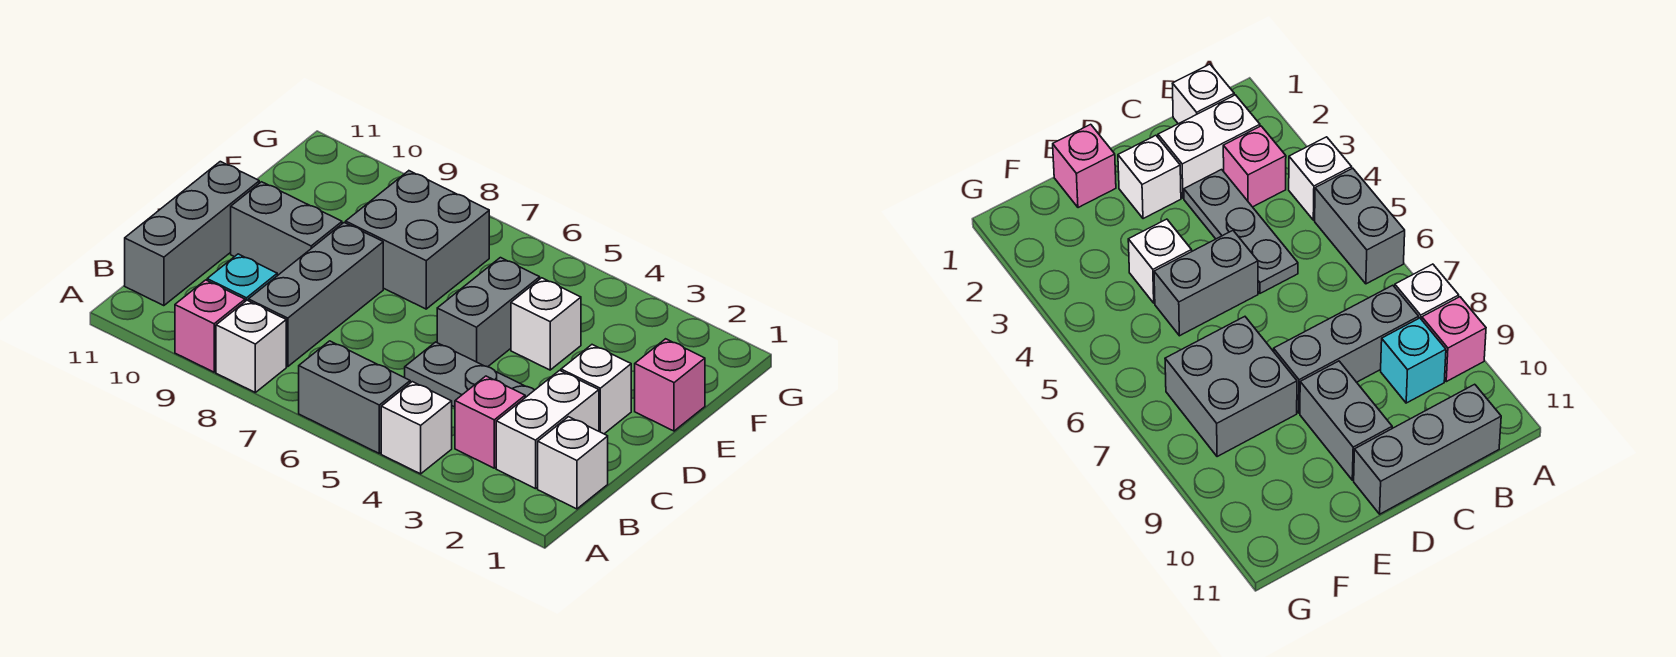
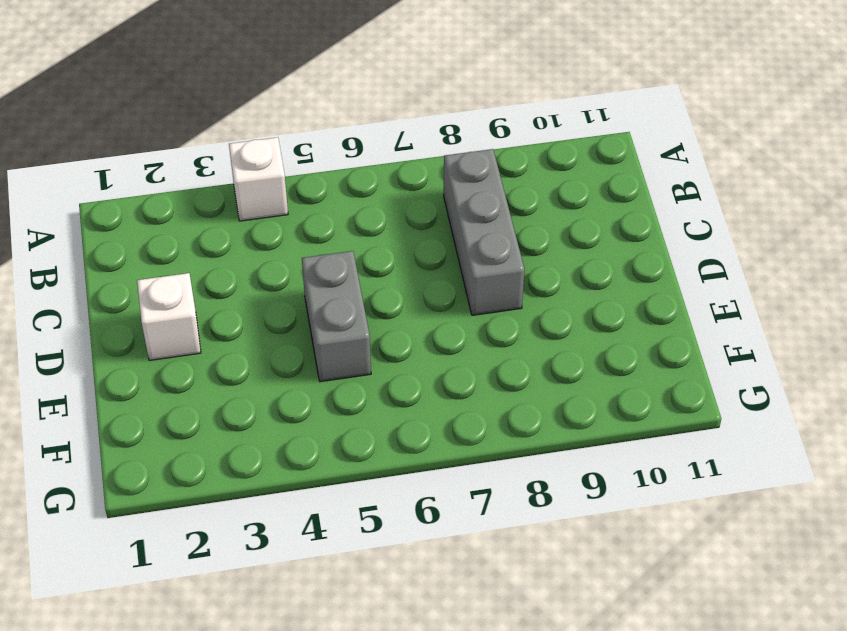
none -> grey brick A5:A6 level 1
none -> white brick A8 level 1
none -> pink brick A9 level 1

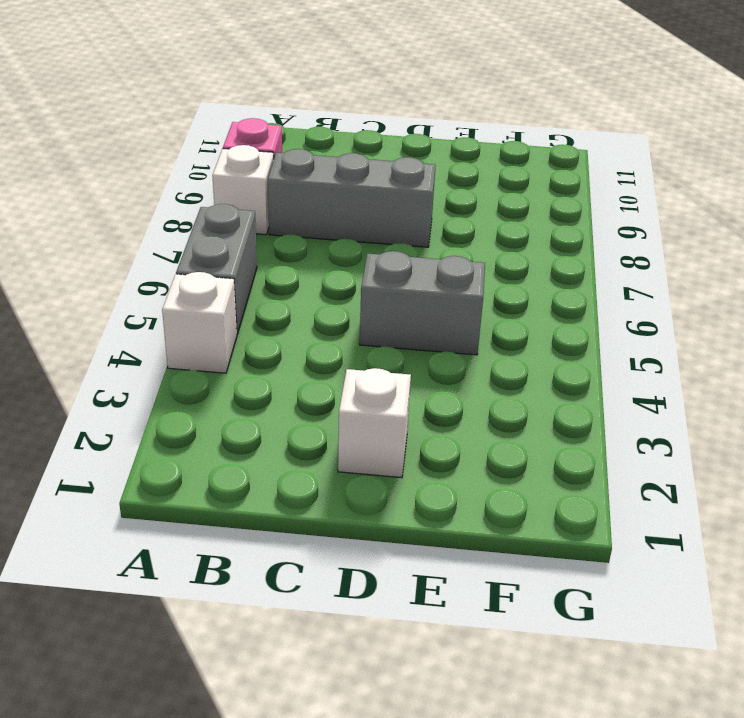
none -> white brick B1 level 1
none -> white brick B2:C2 level 1
none -> pink brick B3 level 1

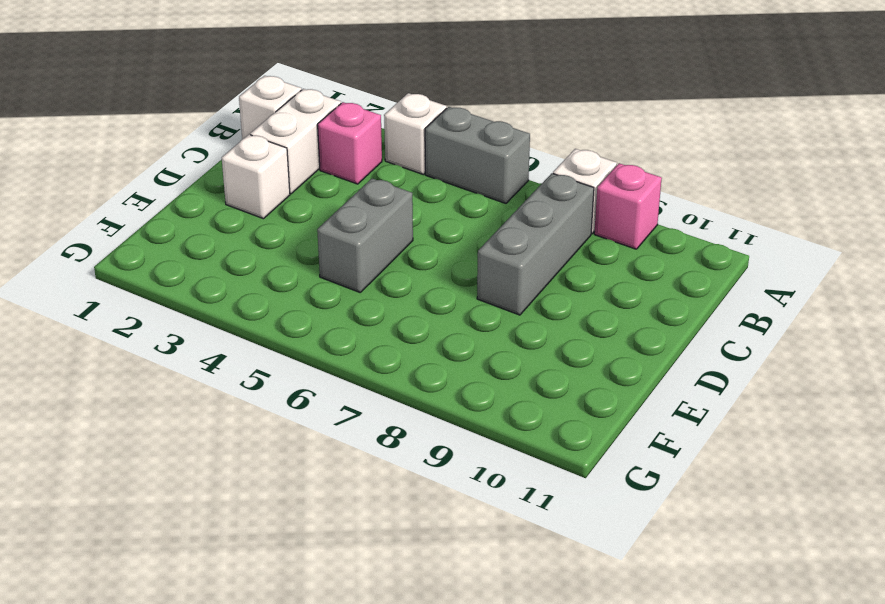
none -> cyan brick B9 level 1
none -> grey brick B11:D11 level 1
none -> grey plate C3:C5 level 1

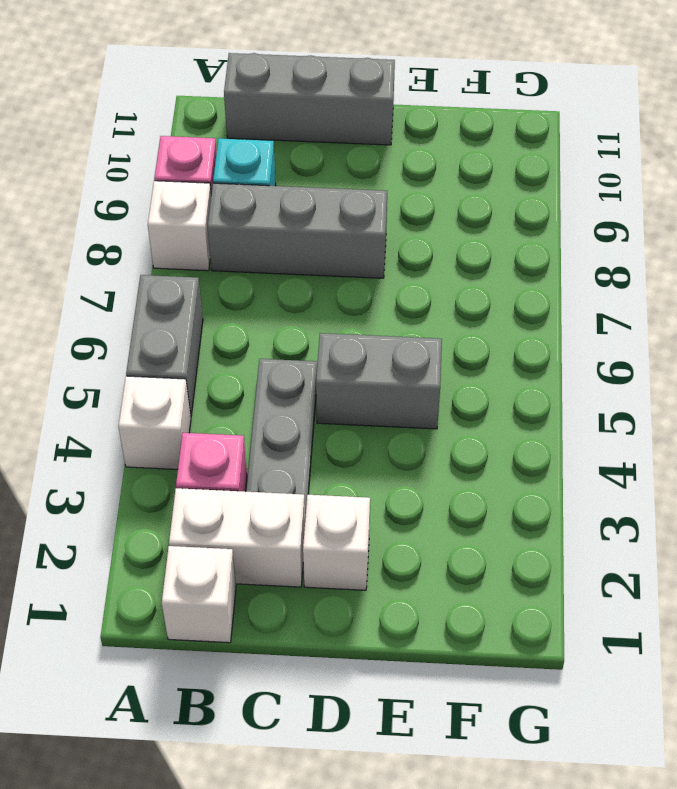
none -> grey brick D9:D10 level 1
none -> pink brick E1 level 1
none -> white brick E4 level 1

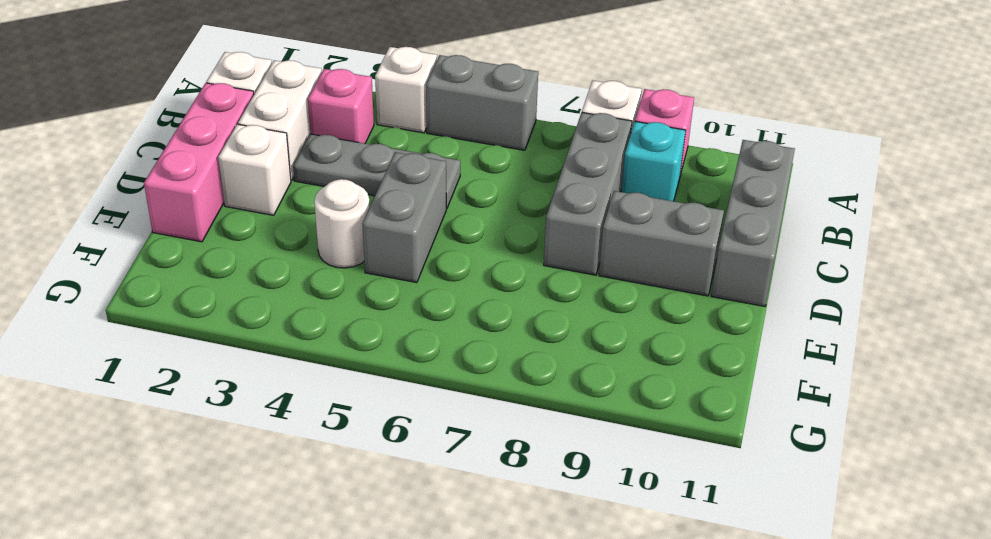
pink brick C1:E1 level 1 -> pink brick E1 level 1
white round brick E4 level 1 -> white brick E4 level 1
none -> grey brick E7:F8 level 1

